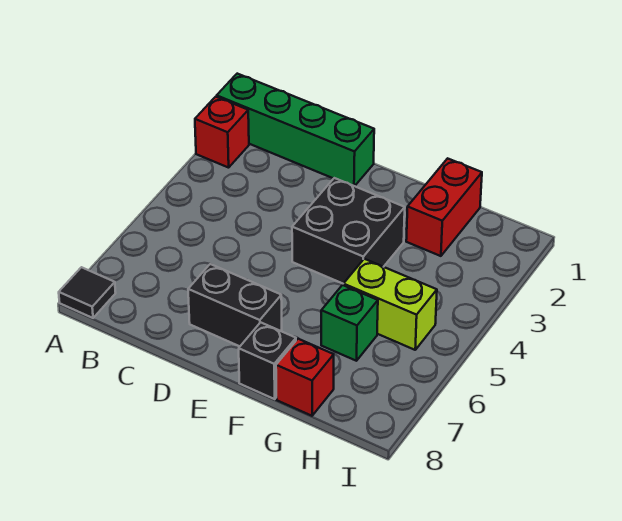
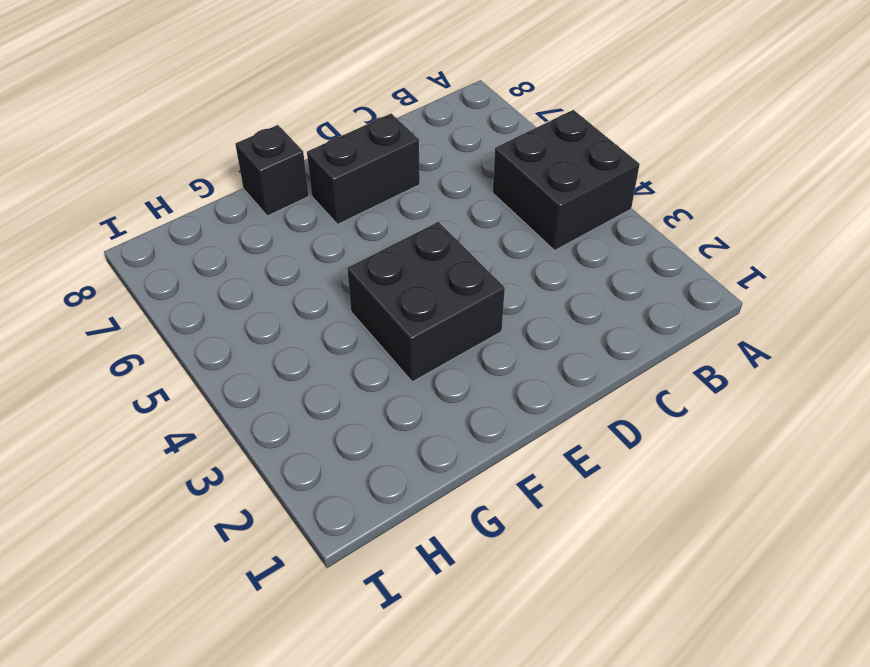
black brick A4:B5 level 1 -> none
none -> green brick A1:D1 level 1
none -> red brick A2 level 1

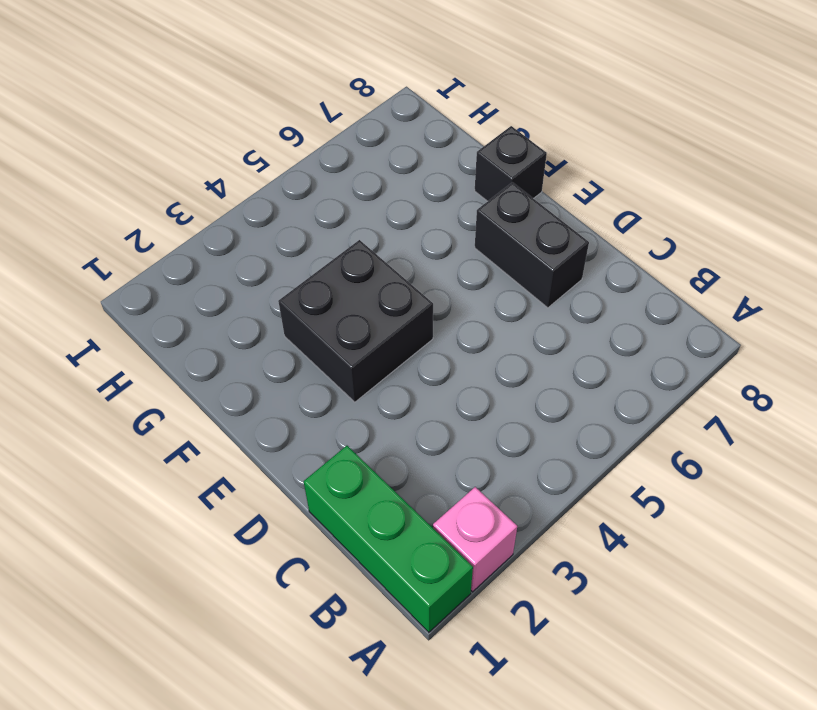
green brick A1:C1 level 1 -> green brick A1:D1 level 1
pink brick A2 level 1 -> red brick A2 level 1
none -> black tile A8 level 1
none -> red brick G1:G2 level 1

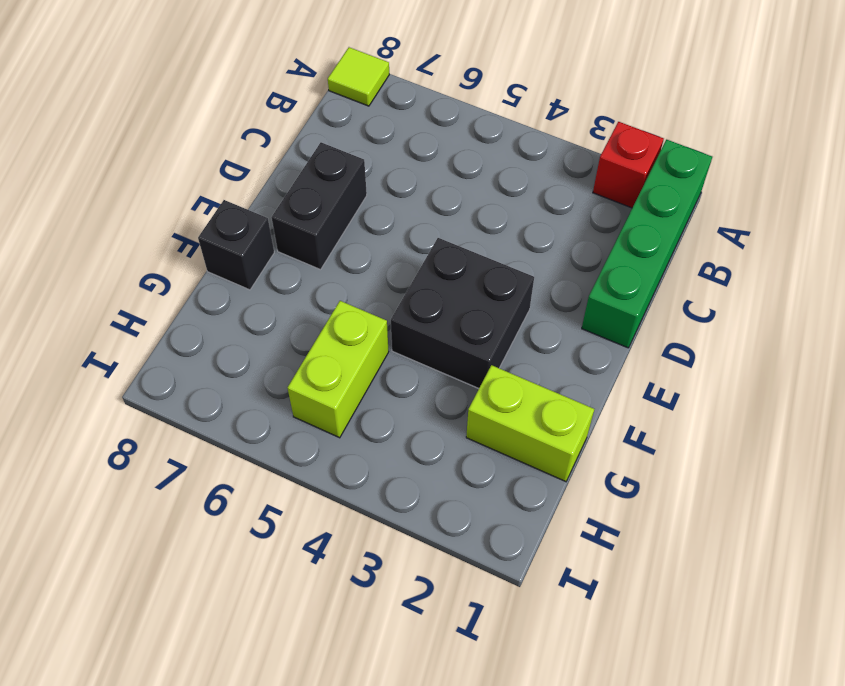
lime tile A8 level 1 -> black tile A8 level 1
lime brick G1:G2 level 1 -> red brick G1:G2 level 1
none -> green brick G6 level 1
none -> red brick G8 level 1

